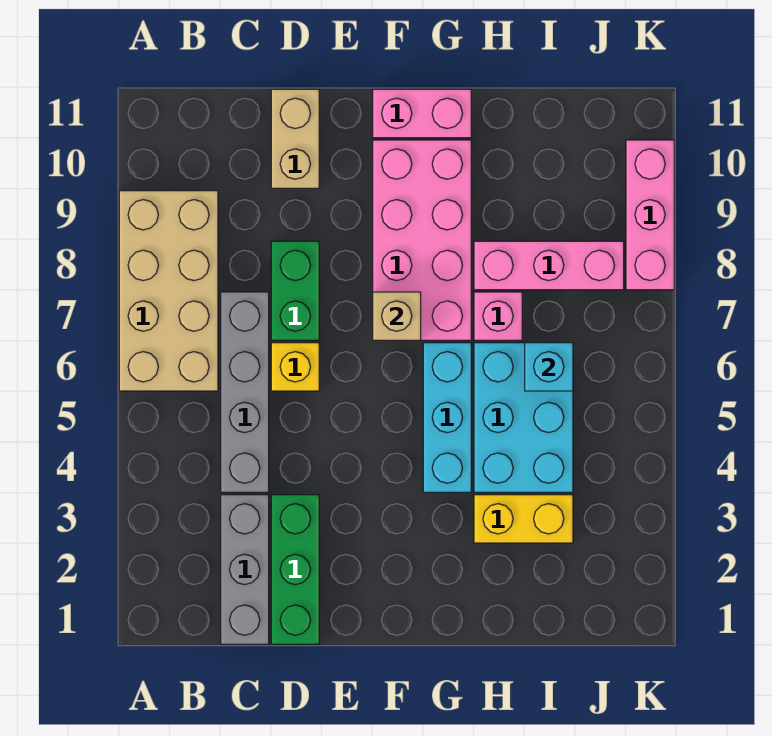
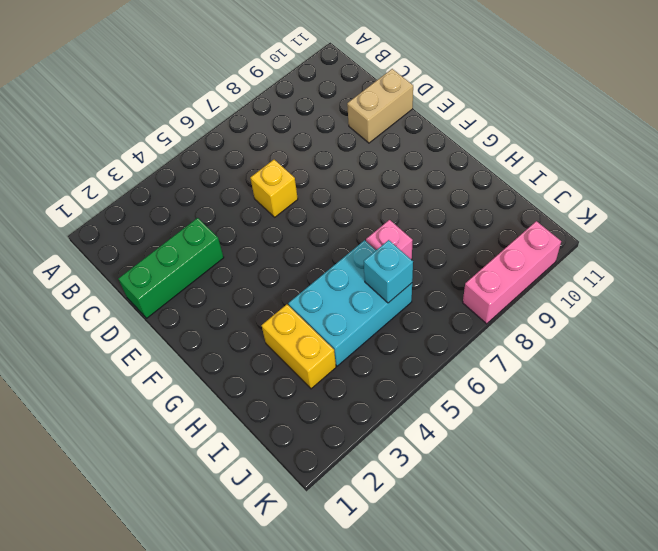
none -> tan brick A6:B9 level 1
none -> grey brick C1:C3 level 1
none -> grey brick C4:C7 level 1

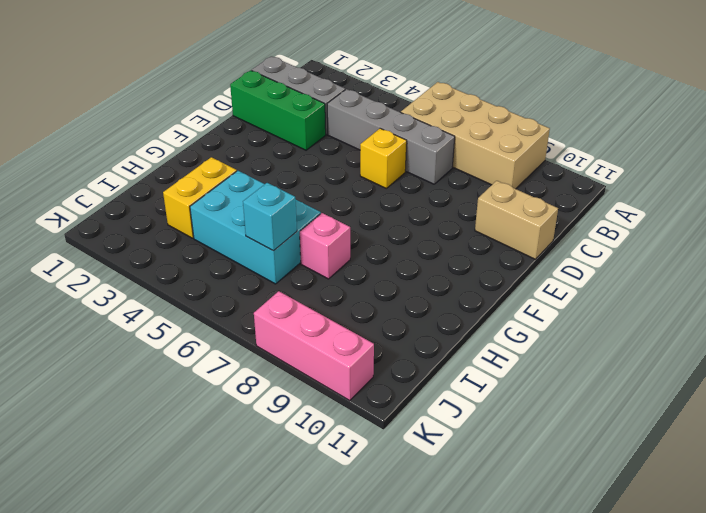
none -> green brick D7:D8 level 1
none -> pink brick F7:G10 level 1
none -> pink brick F11:G11 level 1

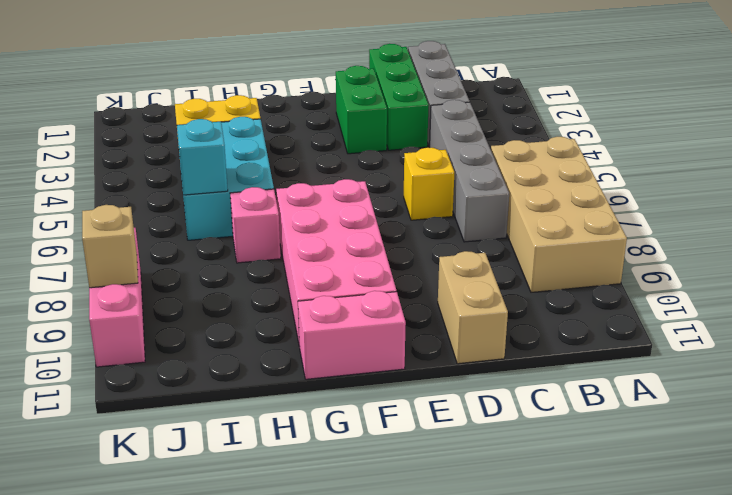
green brick E2:E3 level 1 -> green brick D7:D8 level 1
tan brick K9 level 2 -> tan brick F7 level 2
none -> cyan brick G4:G6 level 1
none -> pink brick H8:J8 level 1

